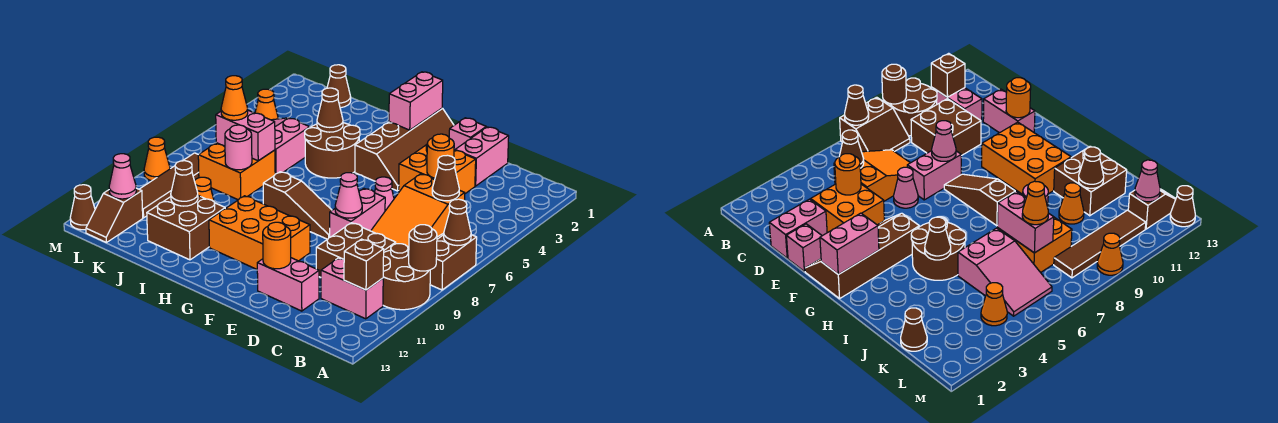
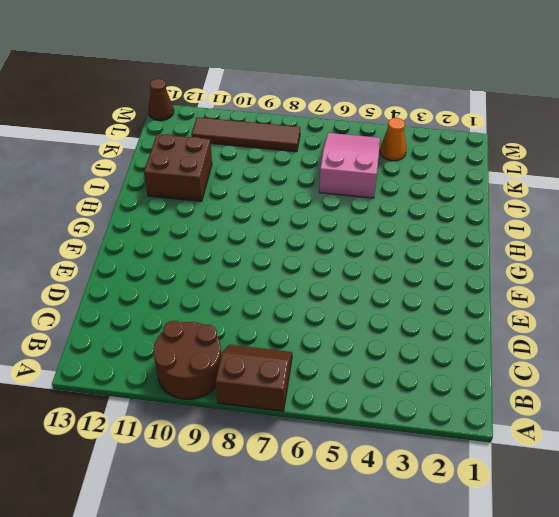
none -> pink brick B11:C11 level 1
none -> orange slope C5:D7 level 1 top 5
none -> brown brick C9:D10 level 1
none -> pink brick D1:D2 level 1

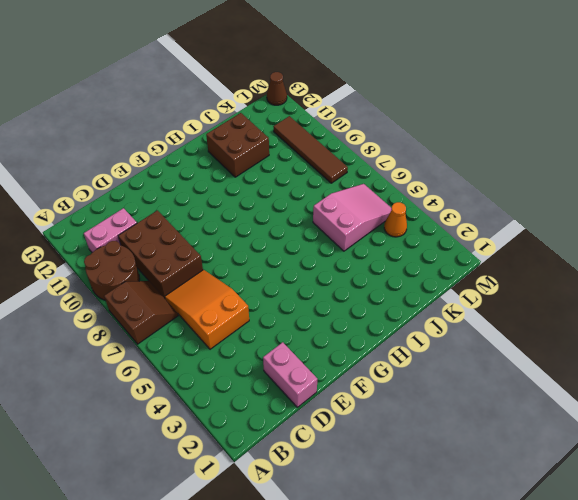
brown brick C8:D10 level 1 -> brown brick C9:D10 level 1
none -> orange brick D3:E4 level 1
none -> pink brick D12:E12 level 1
none -> pink brick E1 level 1
none -> pink cone E6 level 1

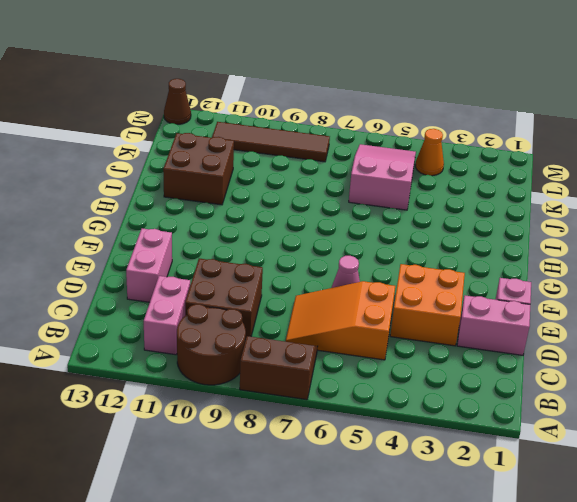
none -> pink brick E7:E8 level 1
none -> brown slope F1:G4 level 1 top G
none -> brown slope F8:H8 level 1 top H
none -> orange brick F10:H11 level 1

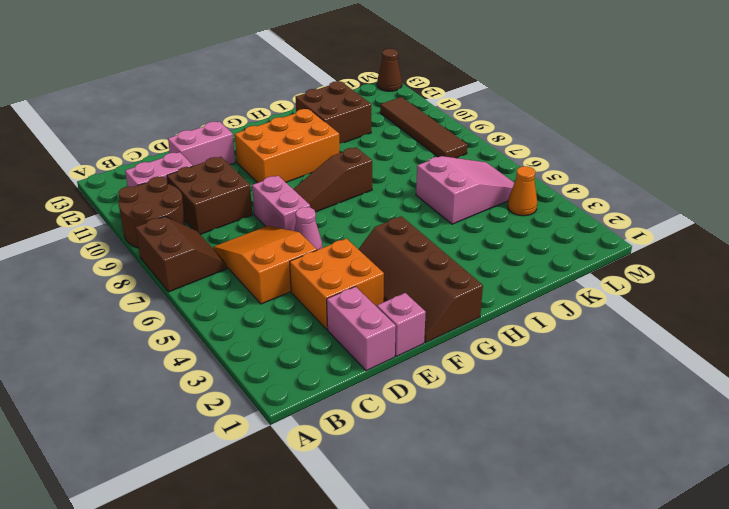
none -> brown round brick H4:I5 level 1
none -> orange brick J7:K8 level 1
none -> orange cone J10 level 1
none -> brown cone K1 level 1

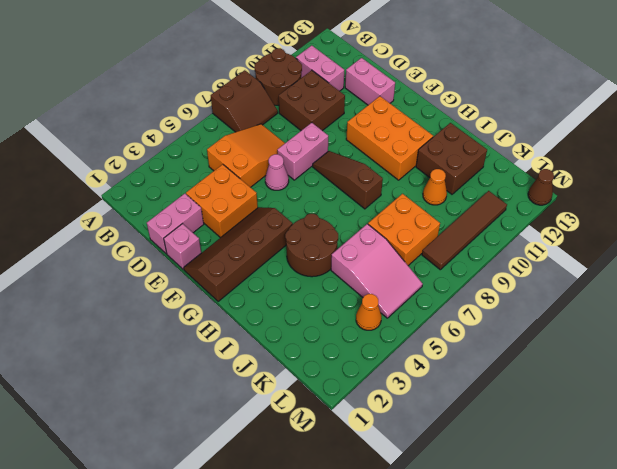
none -> brown cone K1 level 1
none -> brown slope L12:L13 level 1 top 12
none -> orange cone M9 level 1
none -> brown cone A7 level 2

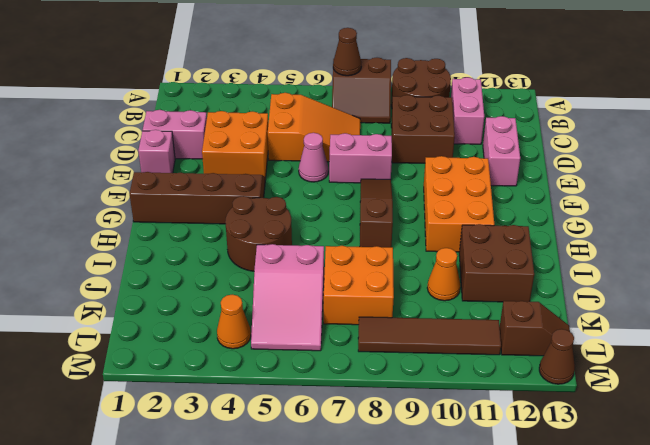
none -> brown cone K1 level 1
none -> orange cone M9 level 1
none -> brown round brick A9 level 2
none -> brown brick B11 level 2

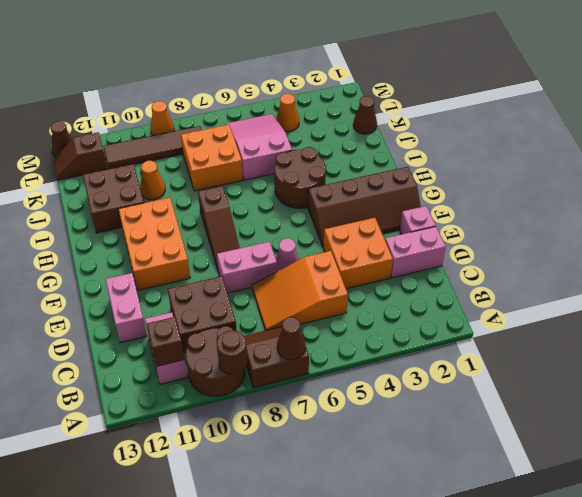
none -> brown cone C5 level 2
none -> orange round brick D4 level 2
none -> pink cone E8 level 2
none -> orange round brick E12 level 2

